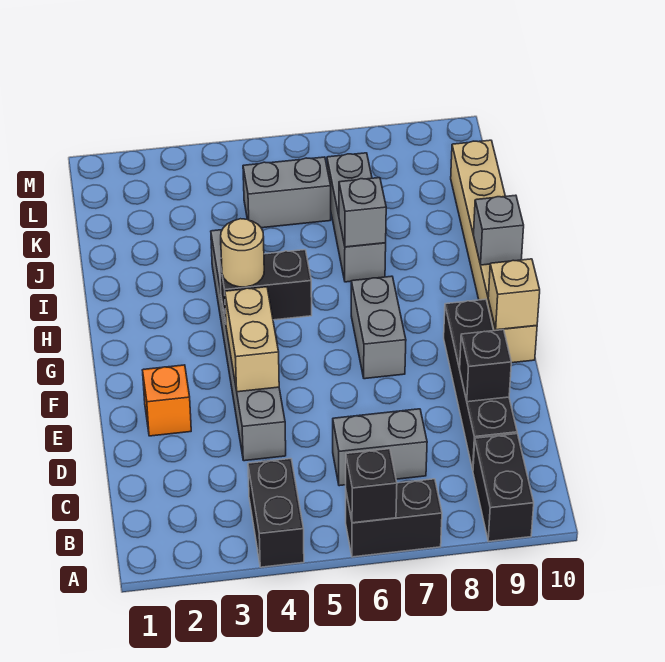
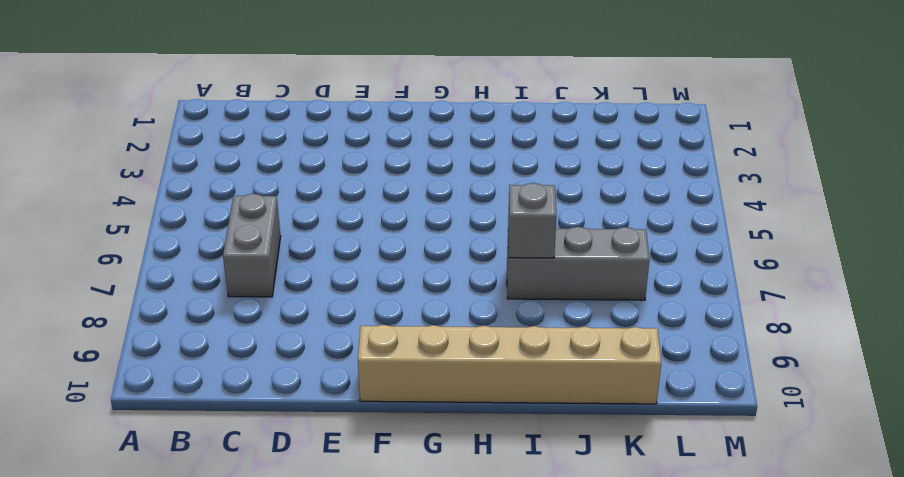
none -> black brick A4:B4 level 1
none -> black brick A6:A7 level 1
none -> black brick A9:B9 level 1

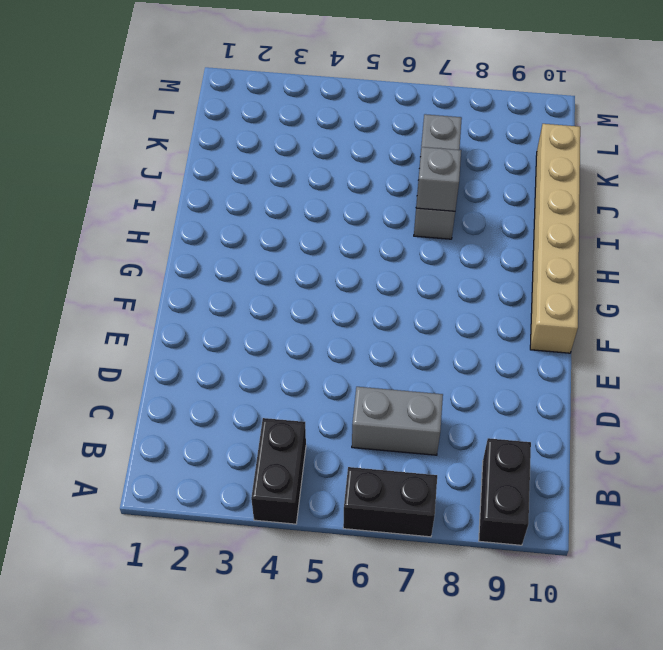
none -> black brick C9:F9 level 1
none -> grey brick D4:I4 level 1
none -> orange brick E2 level 1

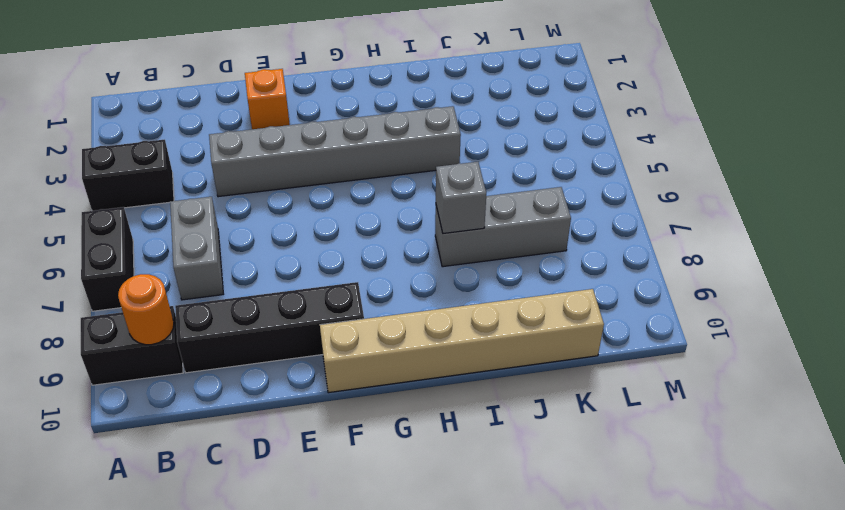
orange round brick B9 level 2 -> none
none -> grey brick F7:G7 level 1
none -> grey brick K5:K6 level 1
none -> black brick A6 level 2

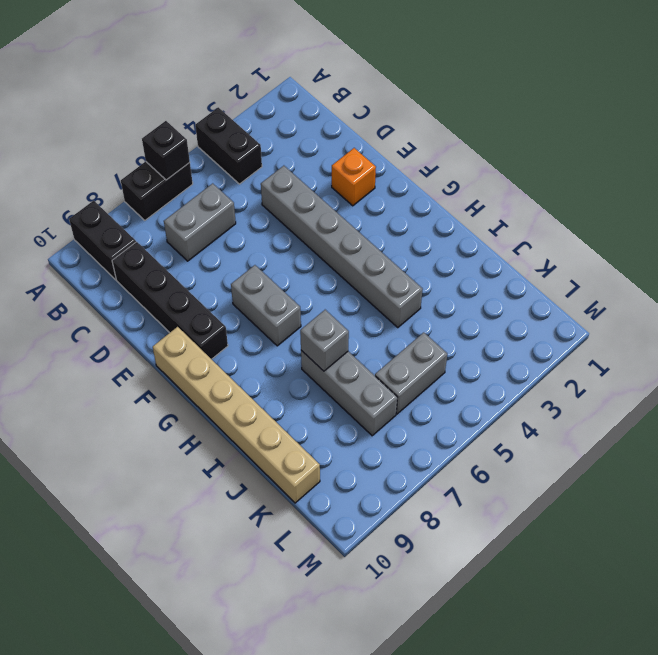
none -> black brick D9 level 2
none -> tan brick E4:F4 level 2
none -> tan brick F10 level 2

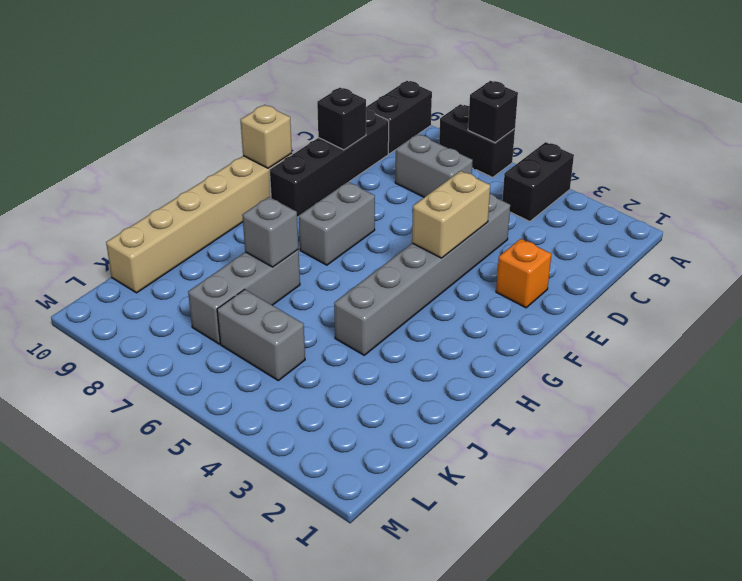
none -> black brick G4:G5 level 2
none -> grey brick H10 level 2
none -> tan round brick G4 level 3

